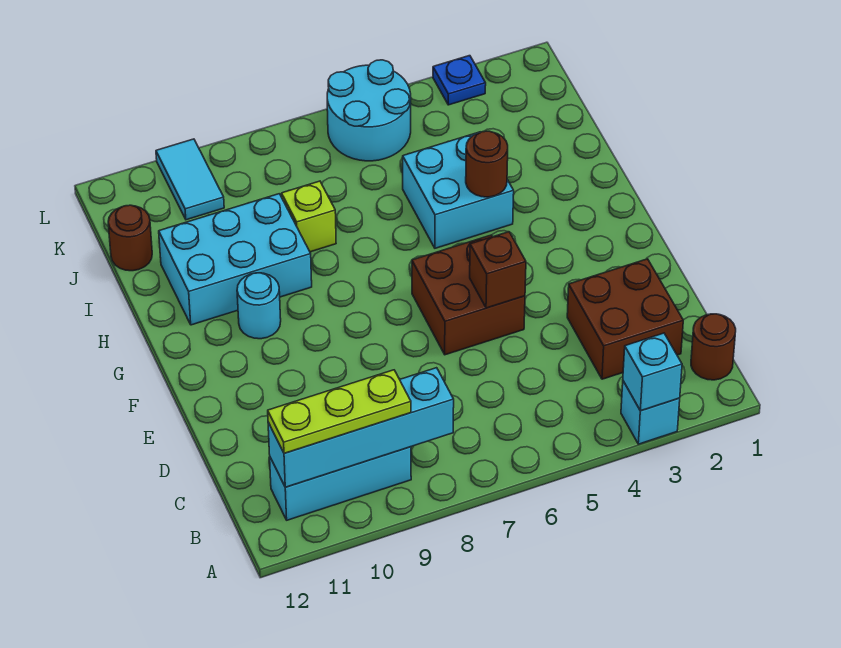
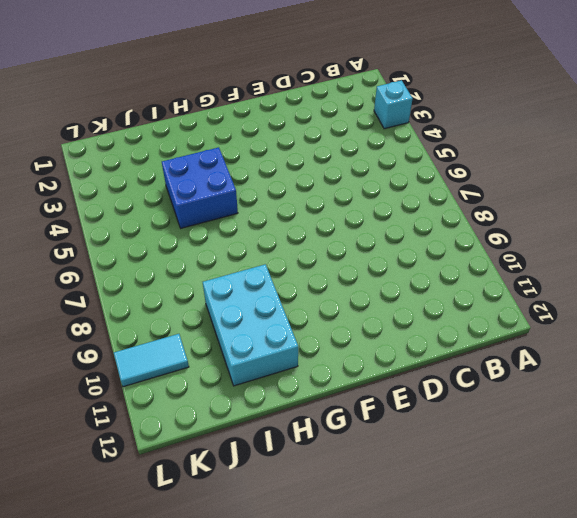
blue brick H4:I5 level 1 -> cyan brick H4:I5 level 1
none -> brown round brick B1 level 1
none -> cyan brick B9:B11 level 1
none -> brown brick C2:D3 level 1

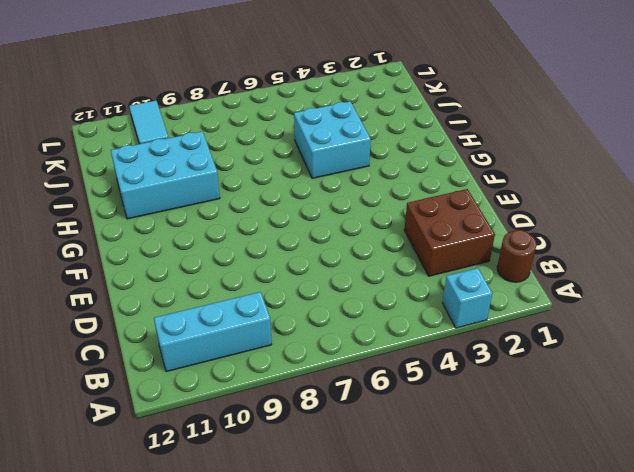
none -> brown brick E5:F6 level 1
none -> cyan round brick G10 level 1
none -> lime brick I8 level 1

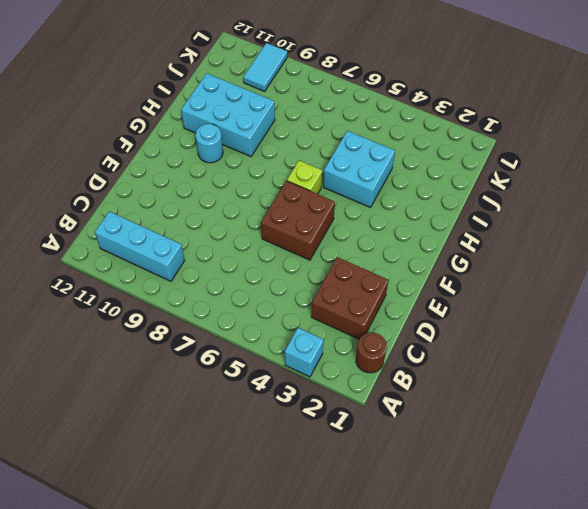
lime brick G6 level 1 -> lime brick I8 level 1
none -> brown round brick J12 level 1
none -> cyan round brick K5:L6 level 1
none -> blue plate L3 level 1

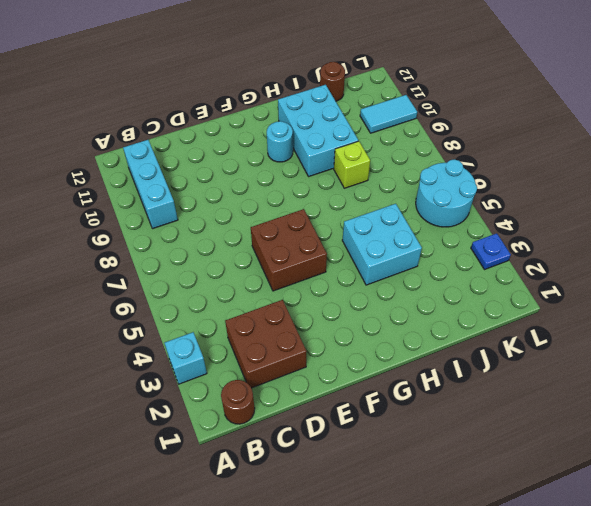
none -> cyan brick A3 level 2
none -> cyan brick B8:B11 level 2
none -> brown brick E5 level 2

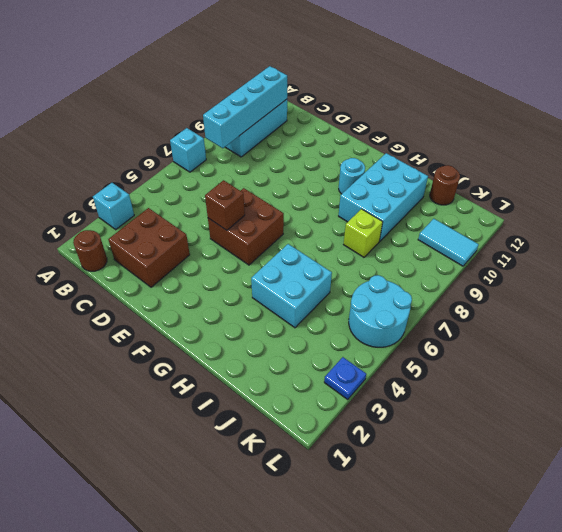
cyan brick A7 level 1 -> cyan brick A3 level 2
none -> brown round brick H4 level 2
none -> lime plate B9:B11 level 3

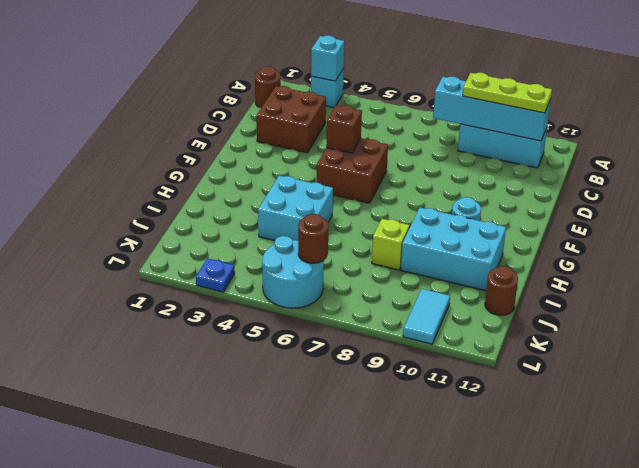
brown round brick K6 level 2 -> brown round brick H4 level 2

